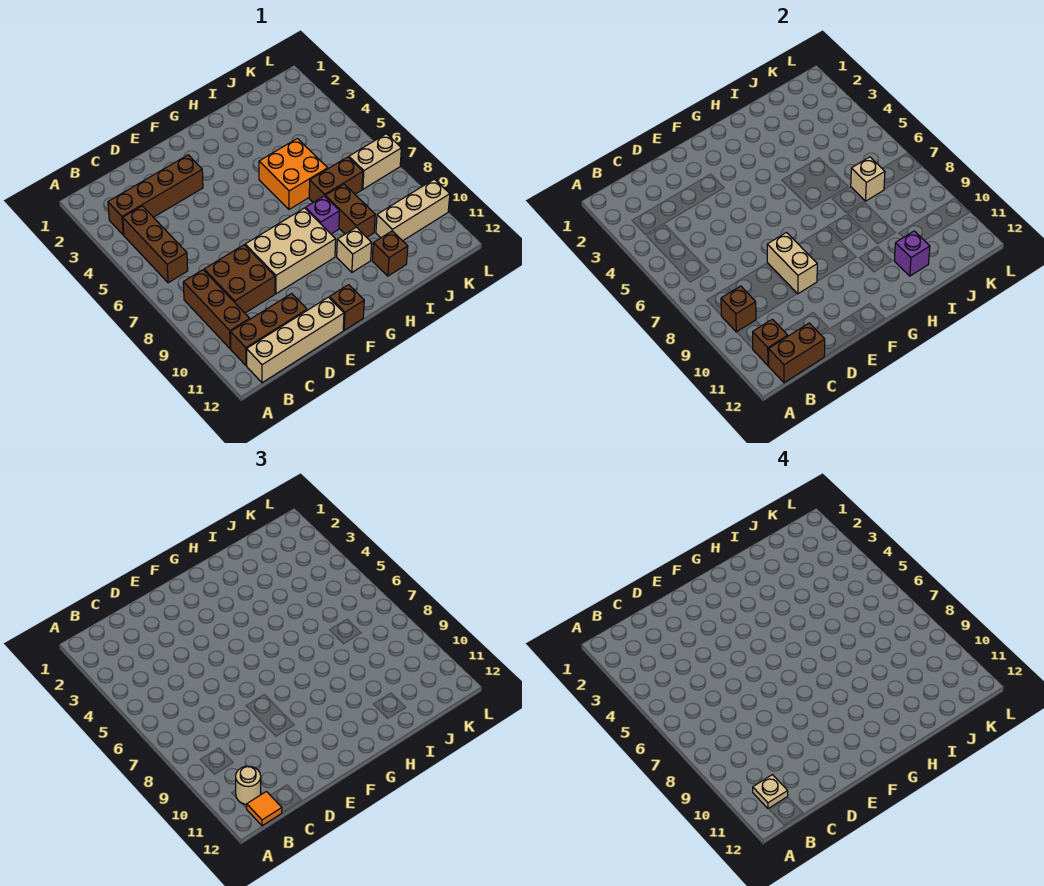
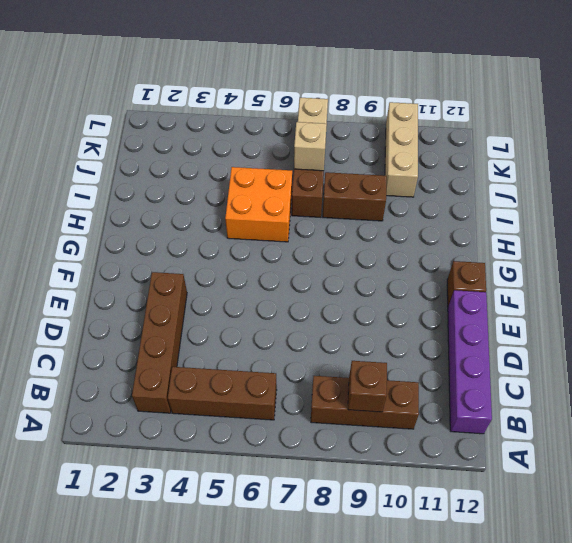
purple brick B12:E12 level 1 -> tan brick B12:E12 level 1
none -> brown brick B11:D11 level 1
none -> brown brick C8:D9 level 1
none -> tan brick E8:G9 level 1

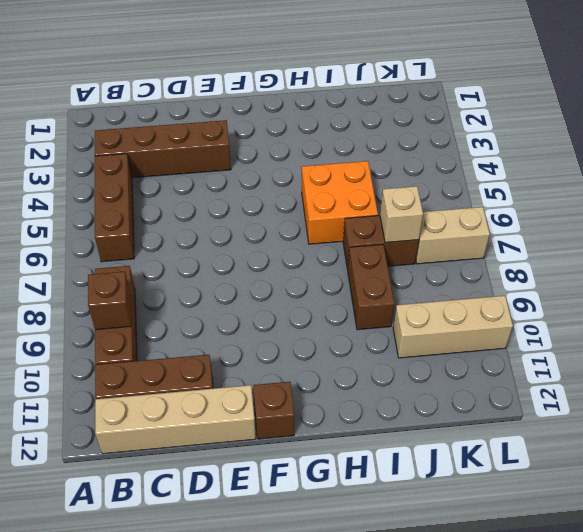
none -> brown brick C8:D9 level 1
none -> tan brick E8:G9 level 1
none -> purple brick H8 level 1

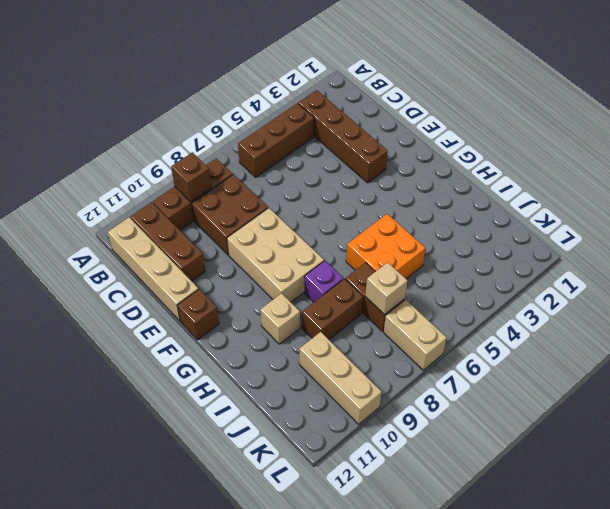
none -> brown brick I11 level 1
none -> brown brick B11 level 2
none -> brown brick B12:C12 level 2

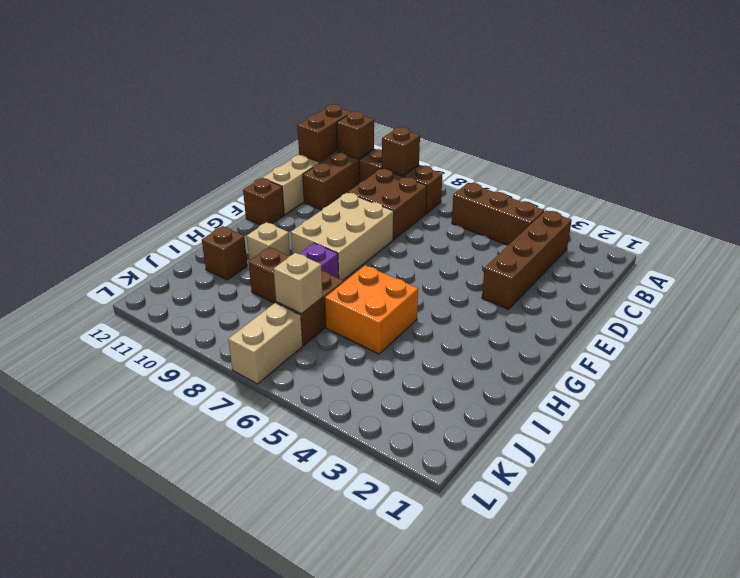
none -> tan brick J10:L10 level 1
none -> tan brick E8:E9 level 2
none -> purple brick I11 level 2

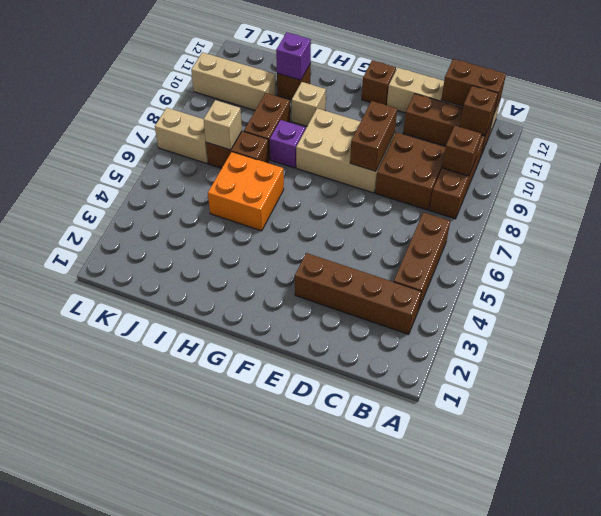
brown brick E8:E9 level 2 -> tan brick E8:E9 level 2
none -> tan round brick B11 level 3
none -> orange tile B12 level 3
none -> tan plate B11 level 4

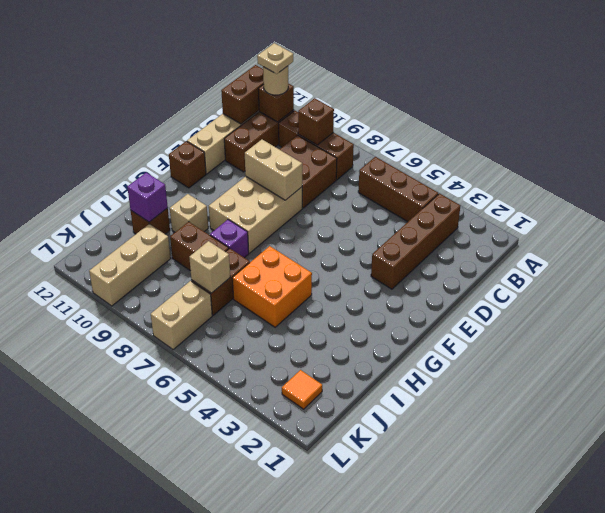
orange tile K2 level 1 -> orange tile B12 level 3

